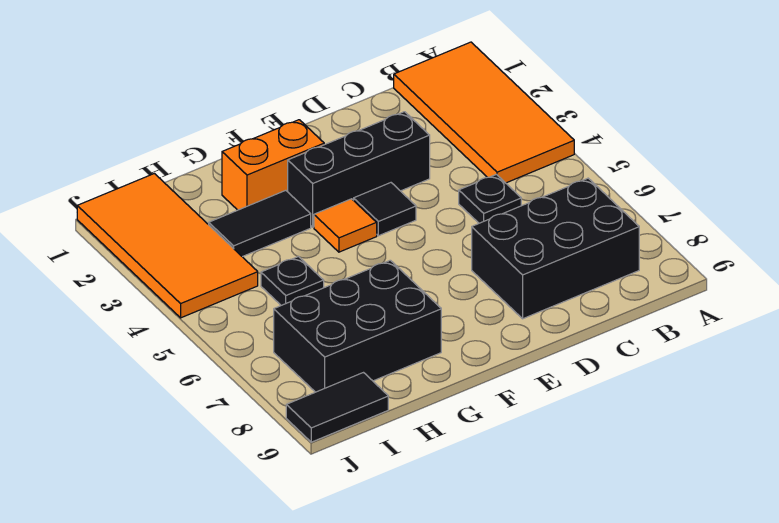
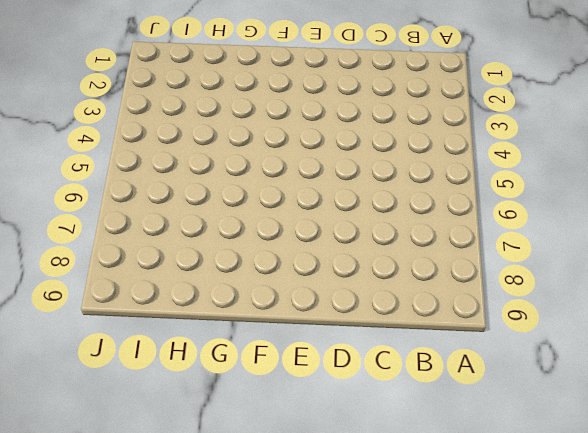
none -> orange tile A1:B4 level 1
none -> black brick B7:D8 level 1
none -> black plate C5 level 1

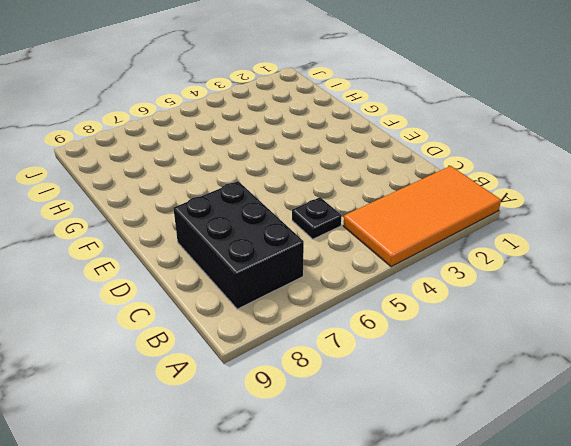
none -> black brick D3:F3 level 1
none -> black tile E4 level 1
none -> orange brick F2:G2 level 1

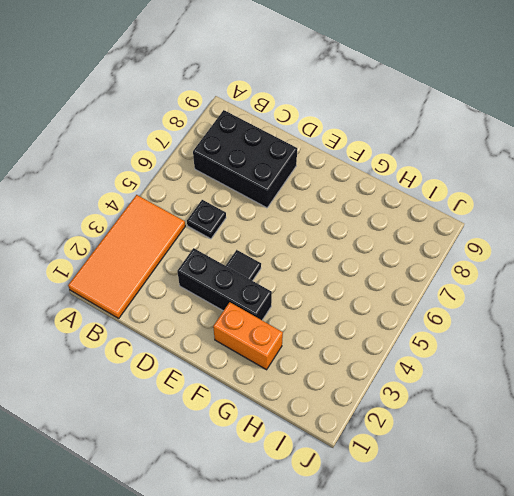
none -> orange tile F4 level 1
none -> black tile G3:H3 level 1
none -> black brick G7:I8 level 1

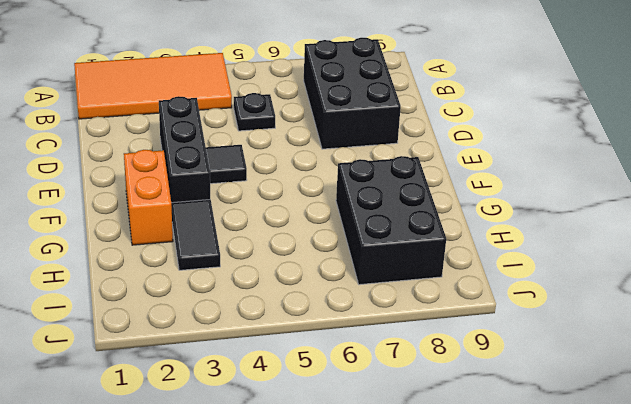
none -> orange tile F4 level 1
none -> black plate H5 level 1
none -> orange tile I1:J4 level 1

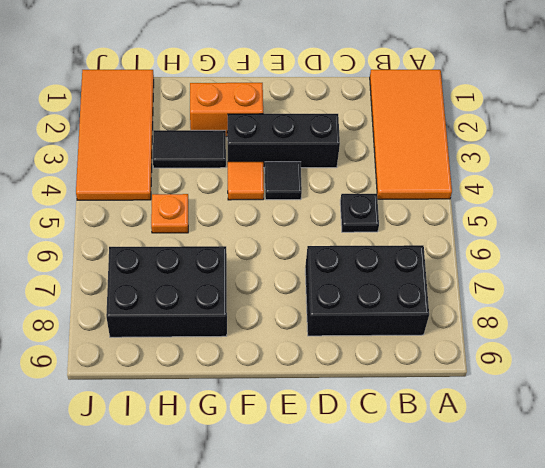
orange plate H5 level 1 -> black plate H5 level 1
none -> black tile I9:J9 level 1

